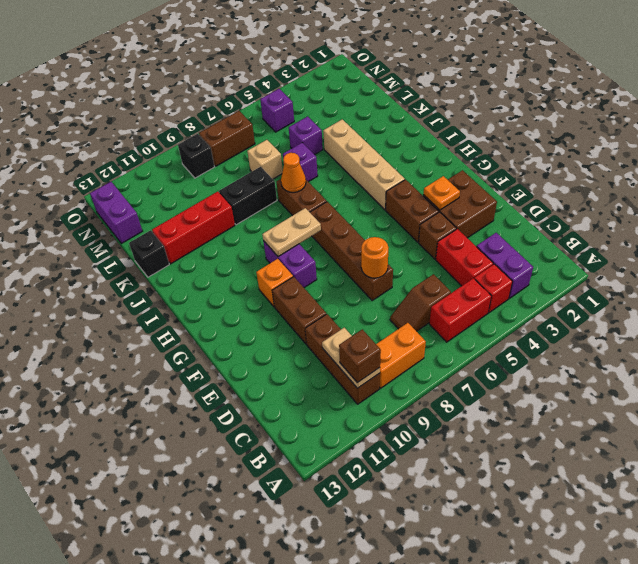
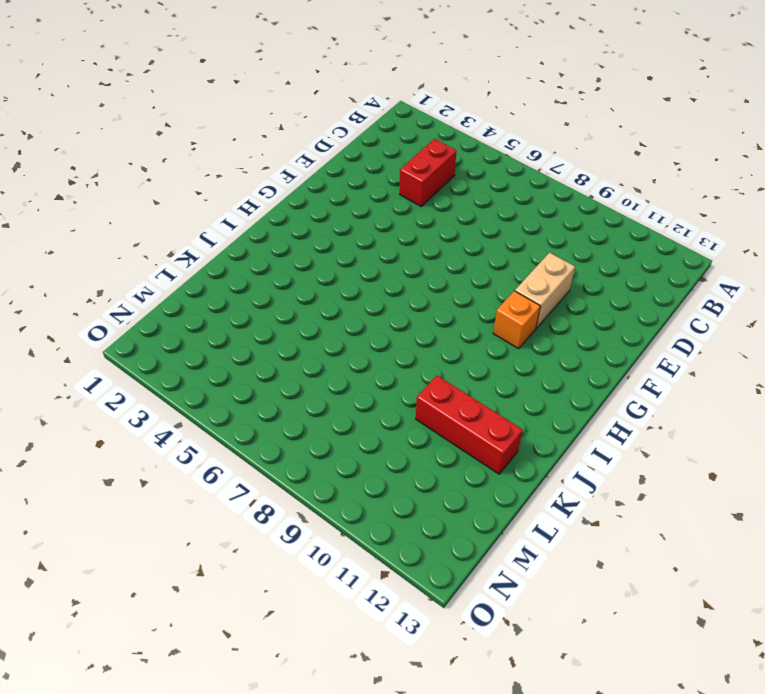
tan brick E10:F10 level 1 -> brown brick E10:F10 level 1
none -> purple brick B3:C3 level 1
none -> red brick B4 level 1
none -> red brick B5:B6 level 1
none -> orange brick B8:B9 level 1

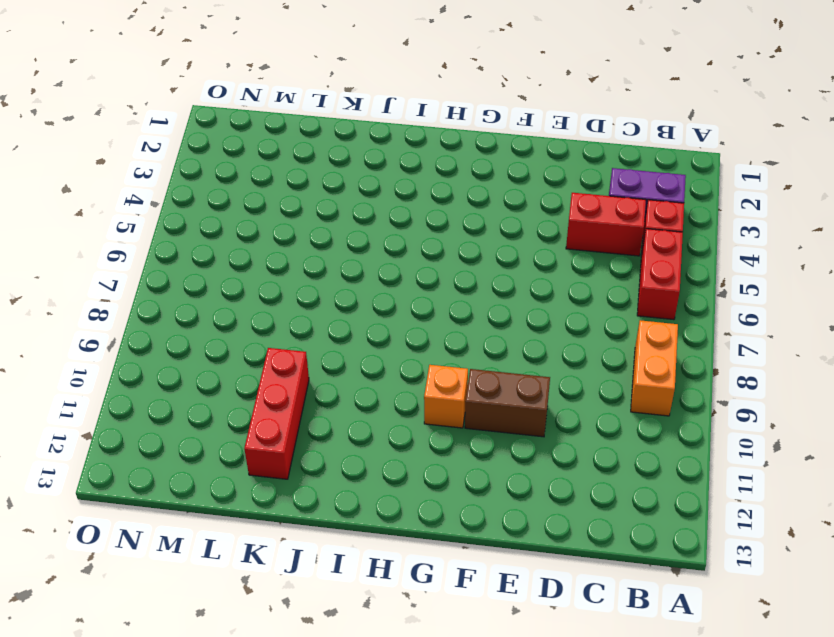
none -> brown brick B10:D10 level 1
none -> brown slope C6:C7 level 1 top 6
none -> brown brick E2:F3 level 1
none -> brown brick E4 level 1

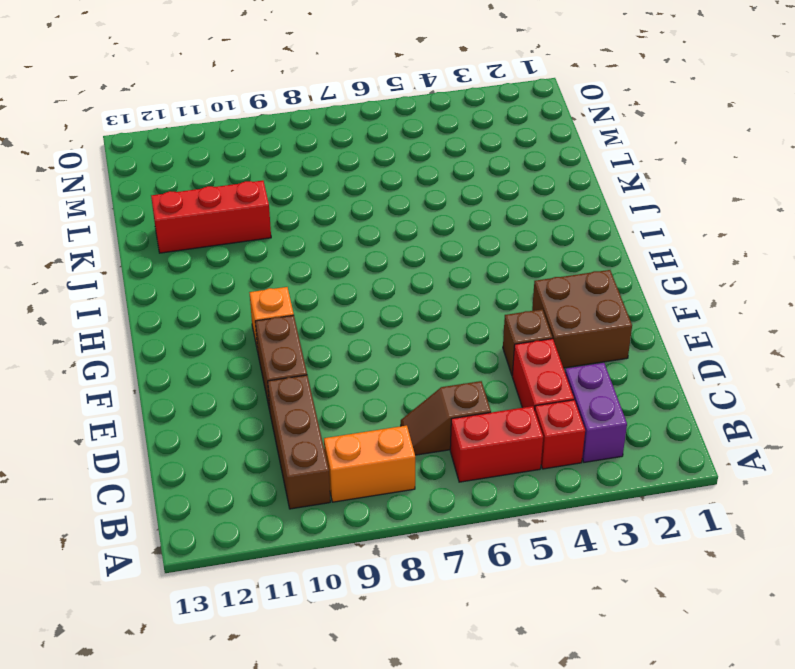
none -> brown brick E7:H7 level 1
none -> brown brick F4:G4 level 1
none -> purple brick G9:H9 level 1
none -> tan brick H4:K4 level 1

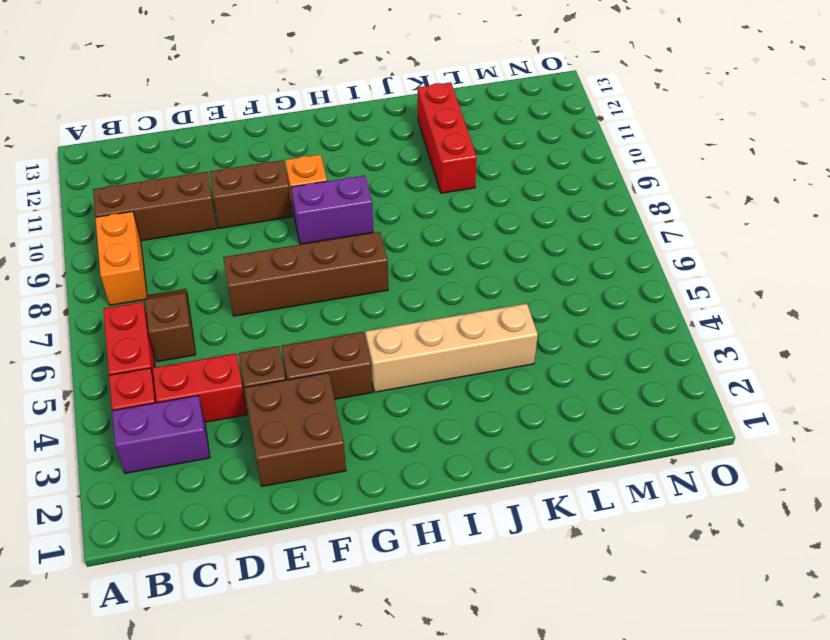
none -> brown brick I7:J7 level 1
none -> purple brick K6 level 1
none -> black brick K8:K9 level 1
none -> black brick K13 level 1

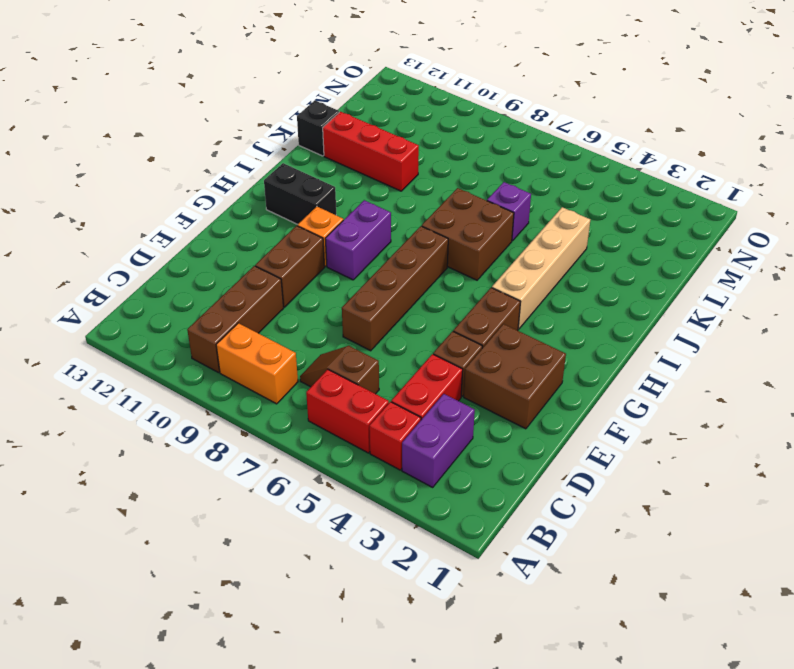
black brick H11:H12 level 1 -> black brick K8:K9 level 1
brown brick I6:J7 level 1 -> brown brick I7:J7 level 1
none -> purple brick L5 level 1
none -> tan brick L7 level 1
none -> purple brick M13:N13 level 1
none -> purple brick N5 level 1

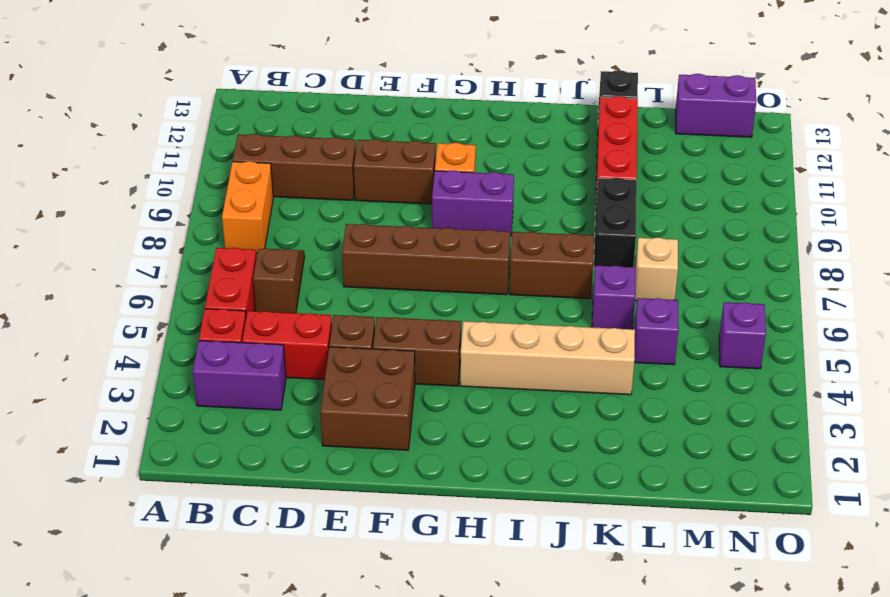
none -> brown brick N7:N8 level 1
none -> black brick N9 level 1
none -> tan plate B10:C10 level 2
none -> orange round brick E7 level 2

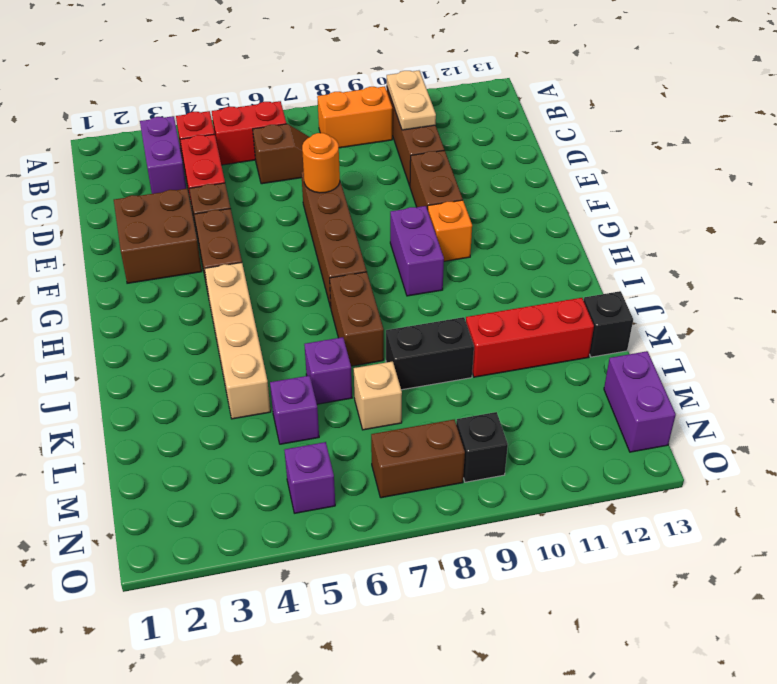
none -> orange plate F3 level 2
none -> tan plate H8:H9 level 2
none -> orange cone J7 level 2
none -> brown brick B10 level 3

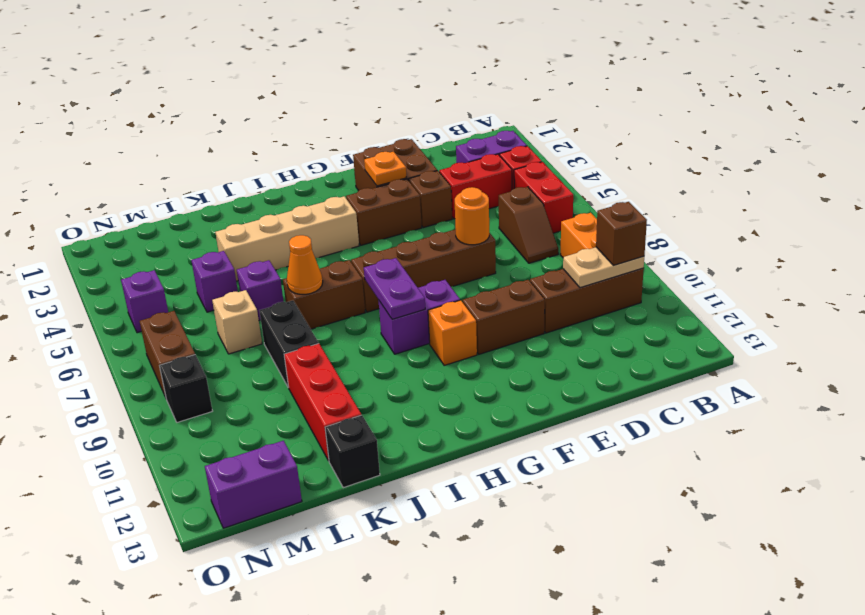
purple plate H8:H9 level 2 -> tan plate H8:H9 level 2

